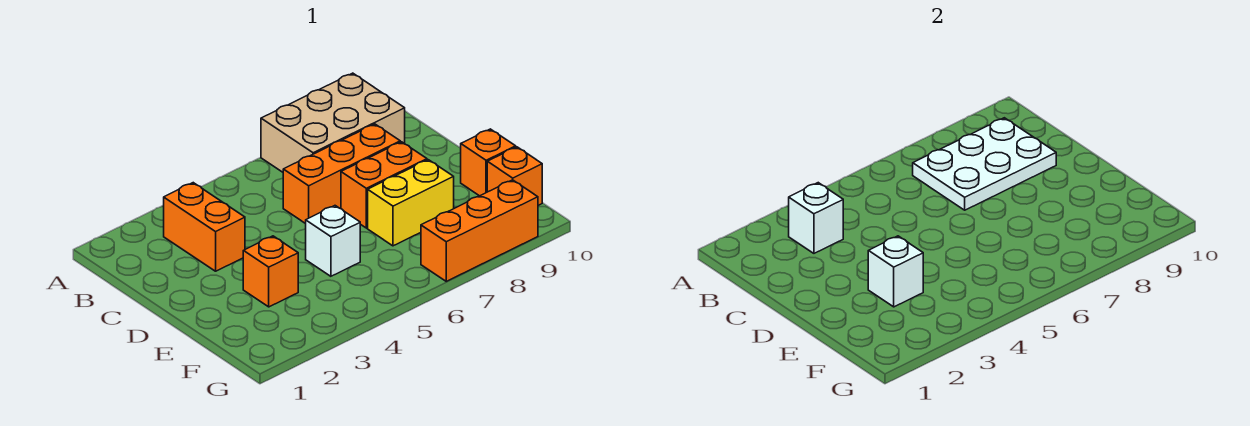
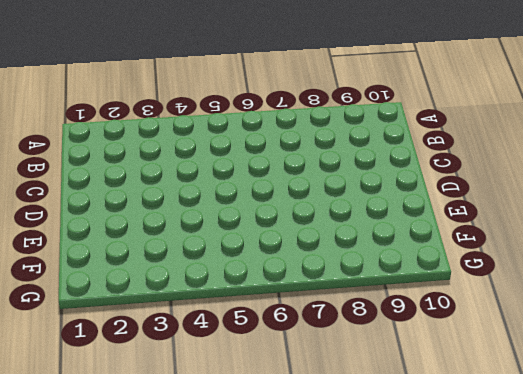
none -> tan brick A7:B9 level 1
none -> orange brick B3:C3 level 1
none -> orange brick C6:C8 level 1

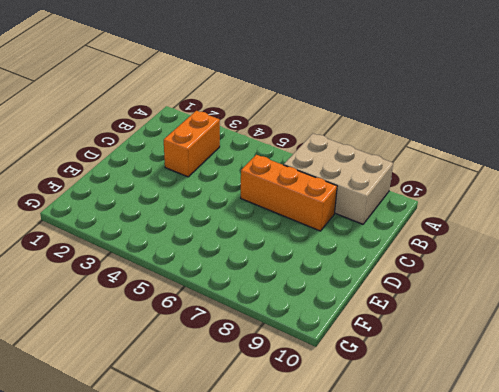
none -> orange brick D7:D8 level 1
none -> orange brick E3 level 1
none -> white brick E5 level 1

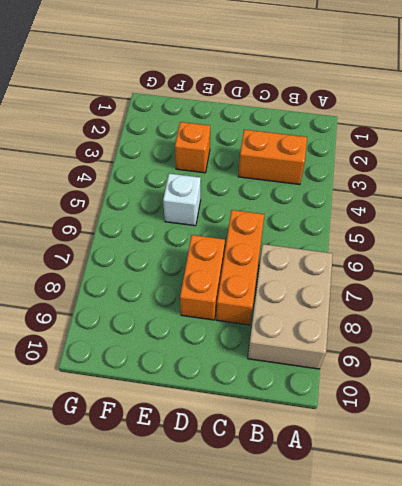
none -> yellow brick E7:E8 level 1
none -> orange brick E10 level 1
none -> orange brick F10 level 1

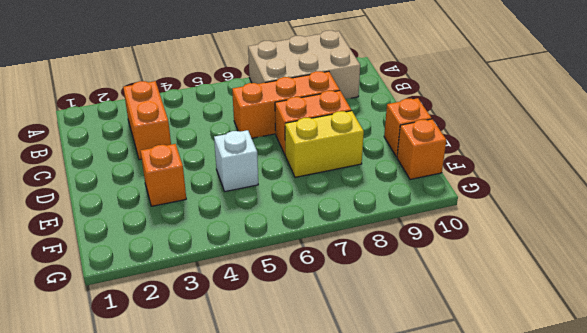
none -> orange brick G7:G9 level 1
none -> white brick B3 level 2
none -> white plate B7:C9 level 2

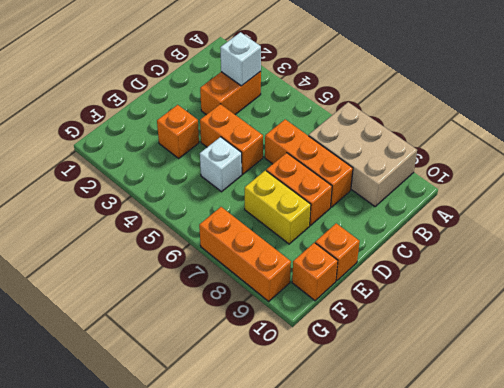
orange brick D4:D5 level 1 -> none
none -> white plate B7:C9 level 2
none -> white brick E3 level 2

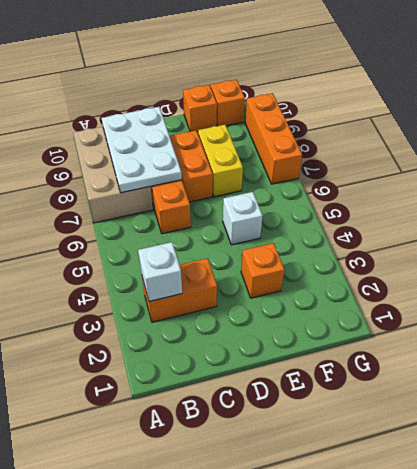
none -> white brick E3 level 2

